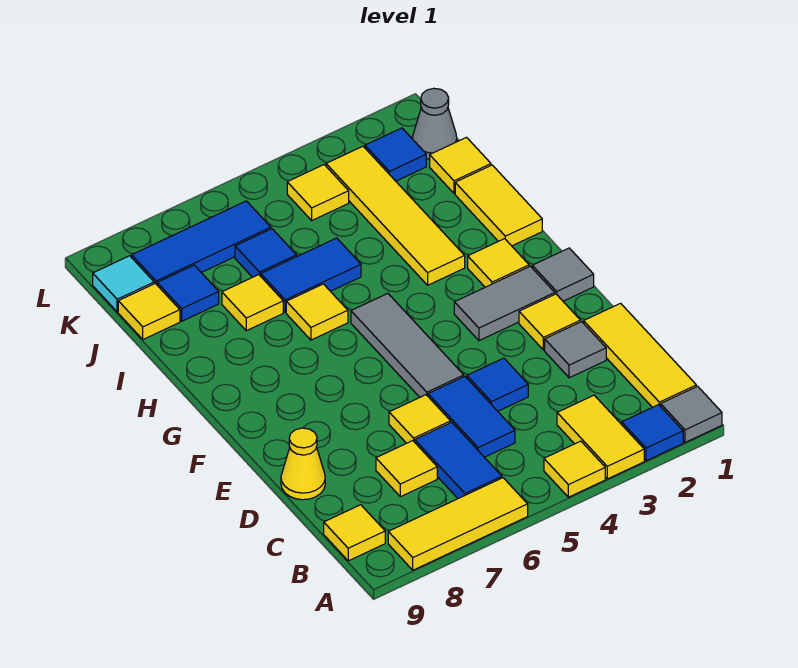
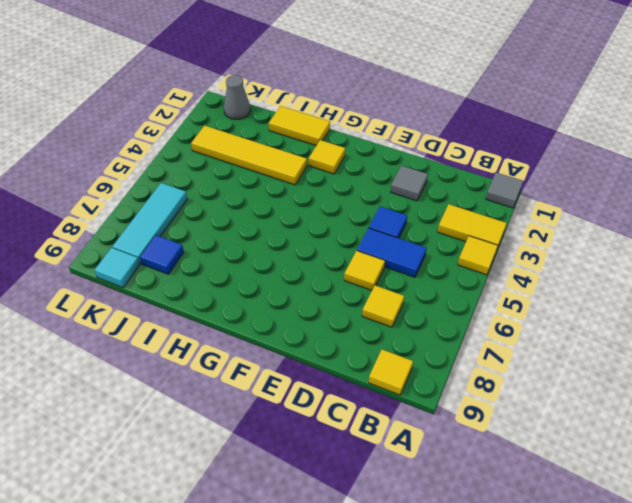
cyan tile K6:K8 level 1 -> blue tile K6:K8 level 1
none -> blue tile A2 level 1
none -> yellow tile A6:A8 level 1
none -> yellow tile B1:D1 level 1
none -> blue tile B6:C6 level 1

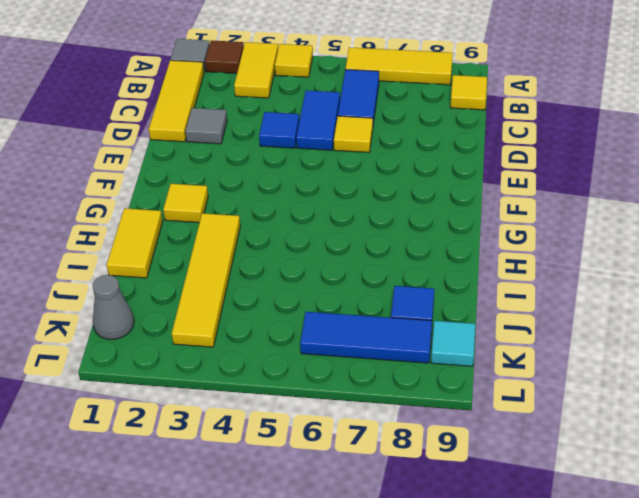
brown tile A2 level 1 -> blue tile A2 level 1
none -> yellow tile C7 level 1
none -> yellow cone D9 level 1
none -> yellow tile E2 level 1
none -> grey tile E5:G5 level 1

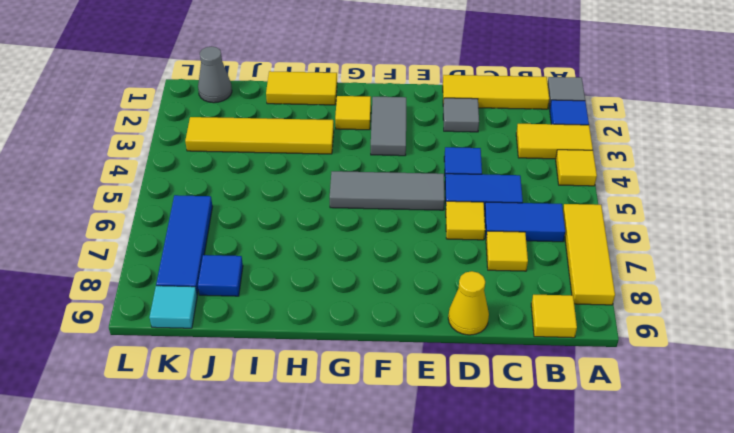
none -> yellow tile E2 level 1
none -> grey tile F1 level 1
none -> yellow tile H6 level 1
none -> blue tile I5:I6 level 1

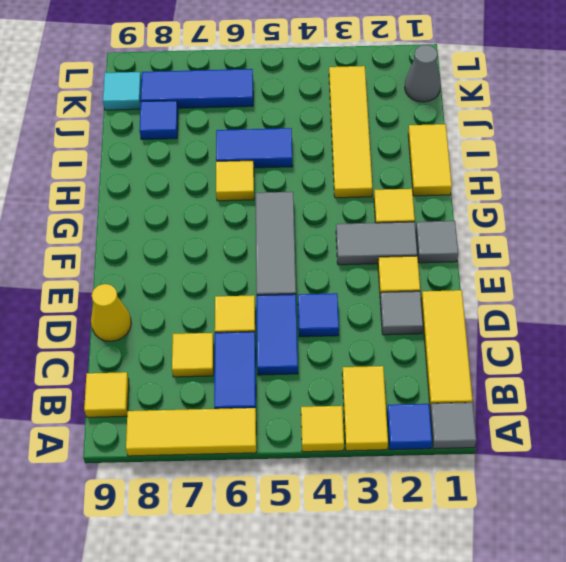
none -> yellow tile I7 level 1
none -> yellow tile J1 level 1
none -> blue tile J6 level 1
none -> yellow tile J9 level 1

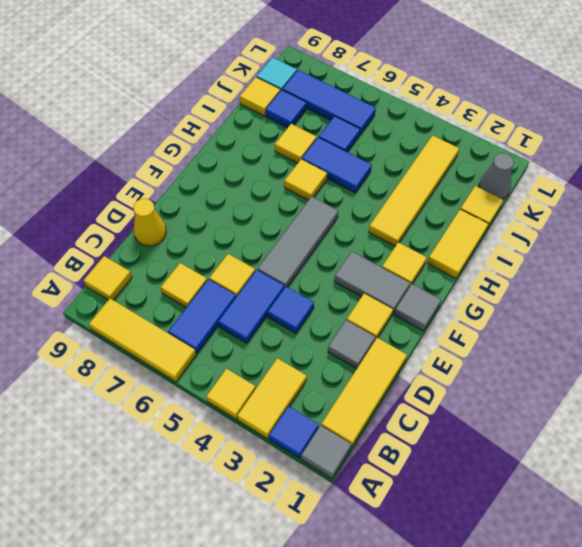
none -> blue tile K2 level 1
none -> yellow tile K4 level 1

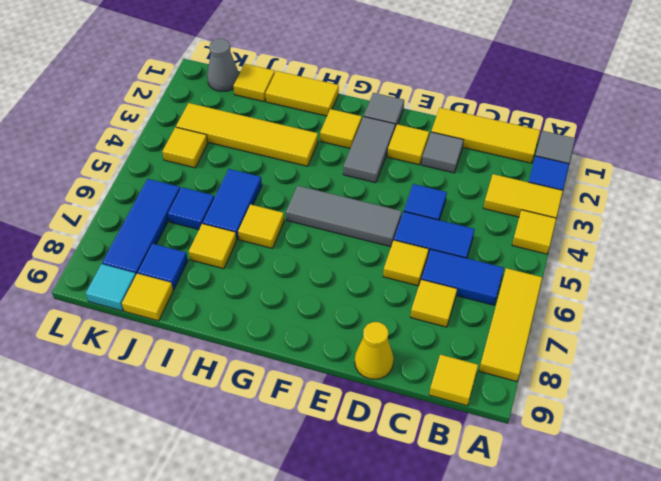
none -> blue tile K2 level 1

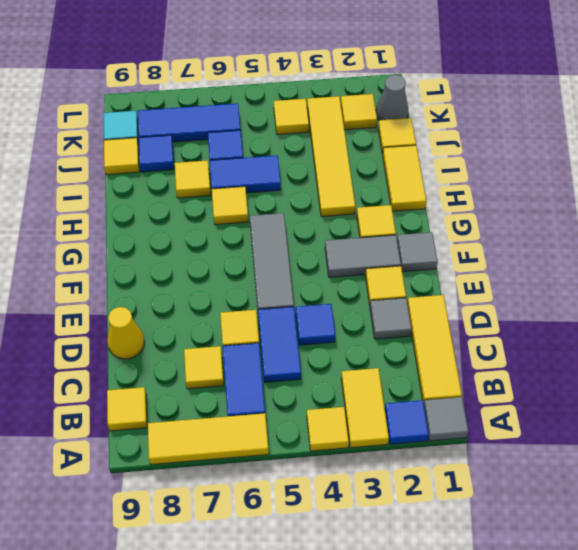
yellow tile K2 level 1 -> blue tile K2 level 1

